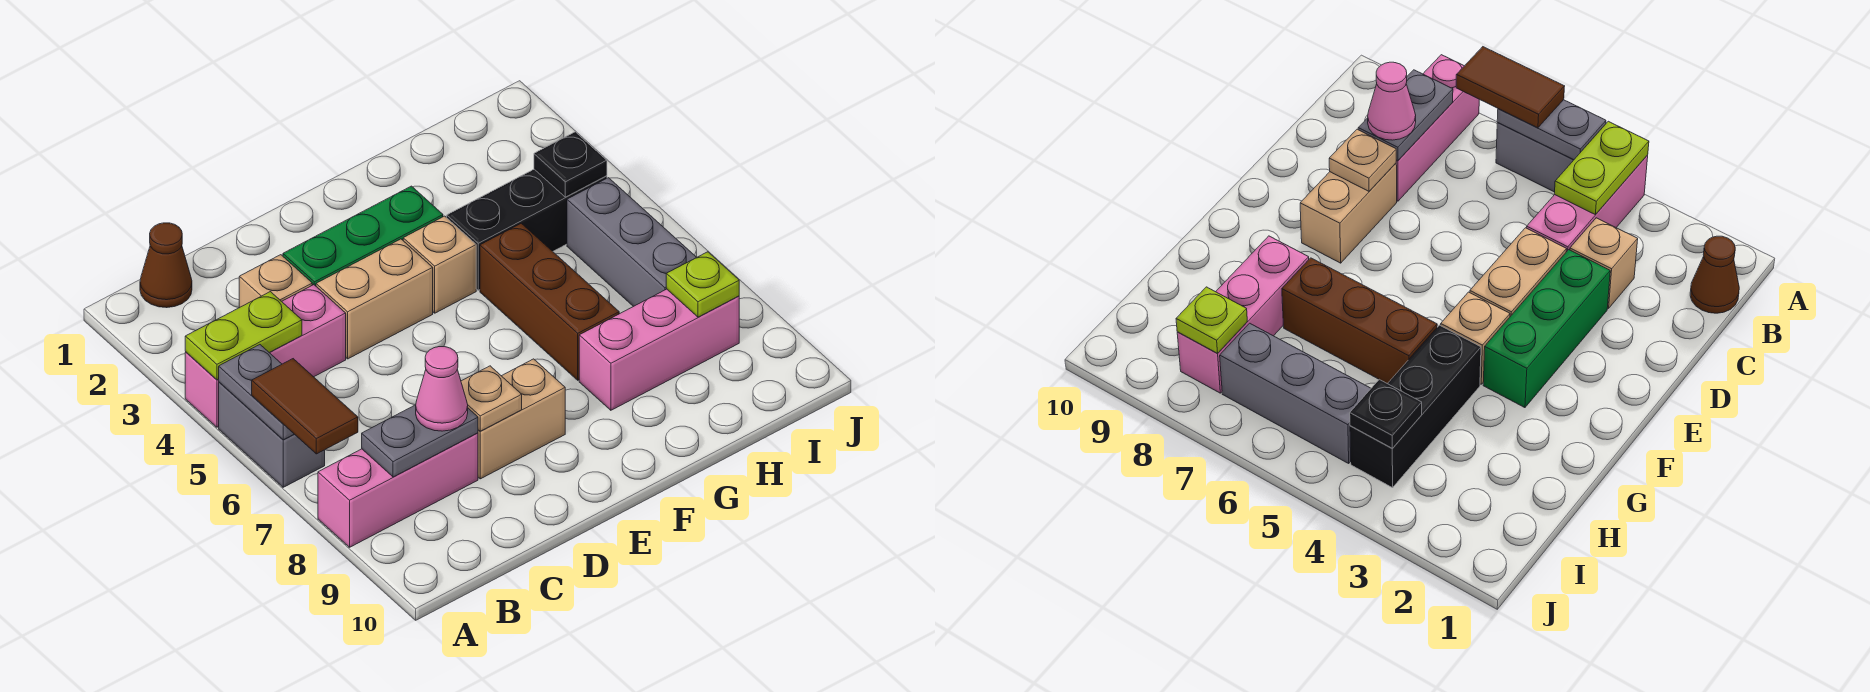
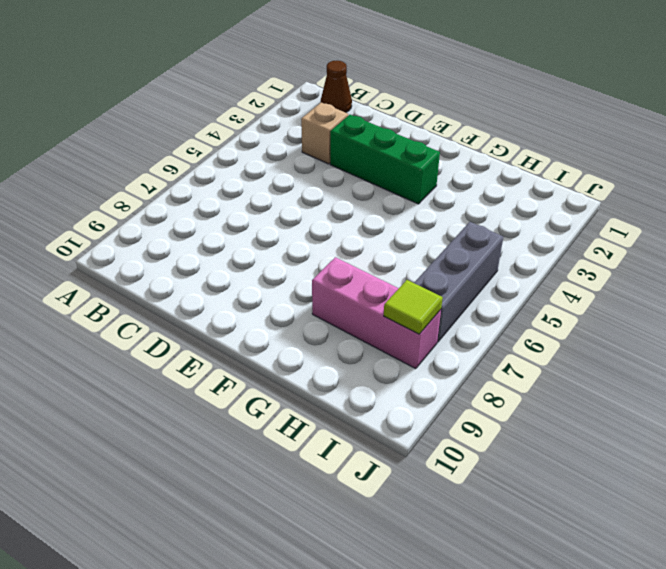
lime tile I8 level 2 -> lime plate I8 level 2
none -> pink brick A4:C4 level 1
none -> grey brick A5:A6 level 1
none -> pink brick A8:C8 level 1

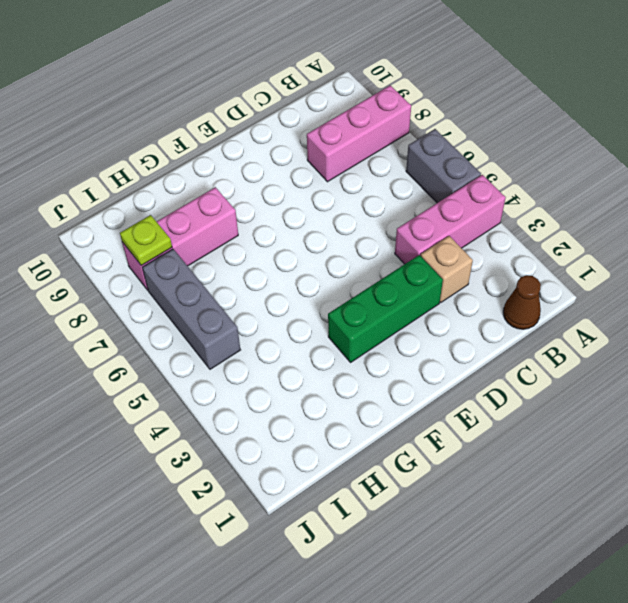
none -> tan brick D4:E4 level 1
none -> tan brick D8:E8 level 1
none -> tan brick F4 level 1

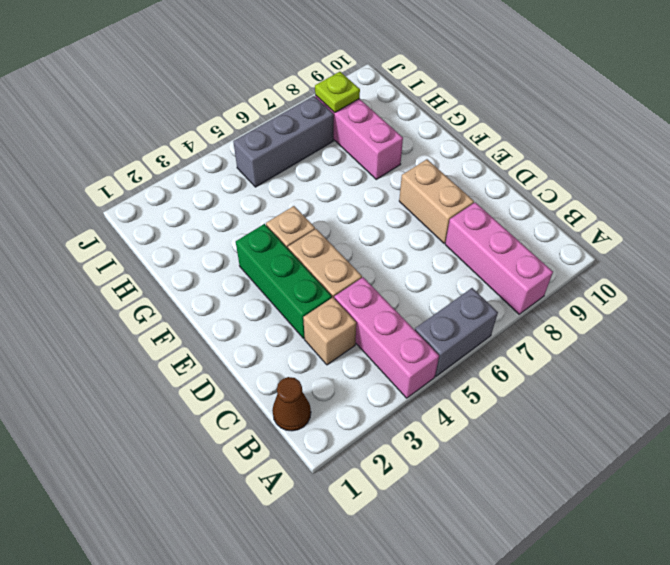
none -> black brick G4:I4 level 1
none -> brown brick G5:G7 level 1
none -> lime plate A4:B4 level 2

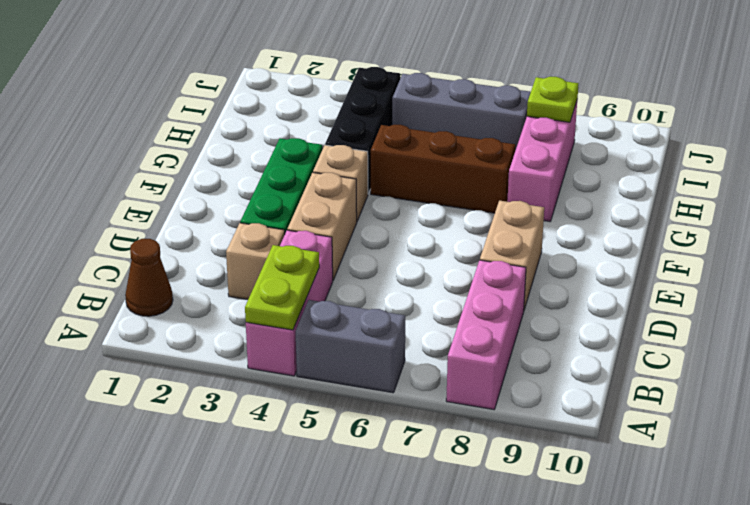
none -> grey plate A5:A6 level 2
none -> grey plate B8:C8 level 2
none -> tan plate D8 level 2

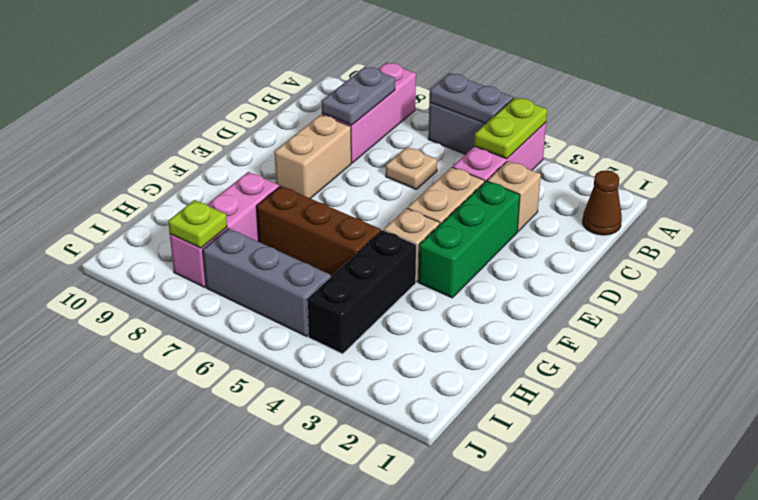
tan plate C6 level 1 -> tan plate D8 level 2
none -> black plate I4 level 2
none -> brown tile A6:A7 level 3
none -> pink cone C8 level 3

